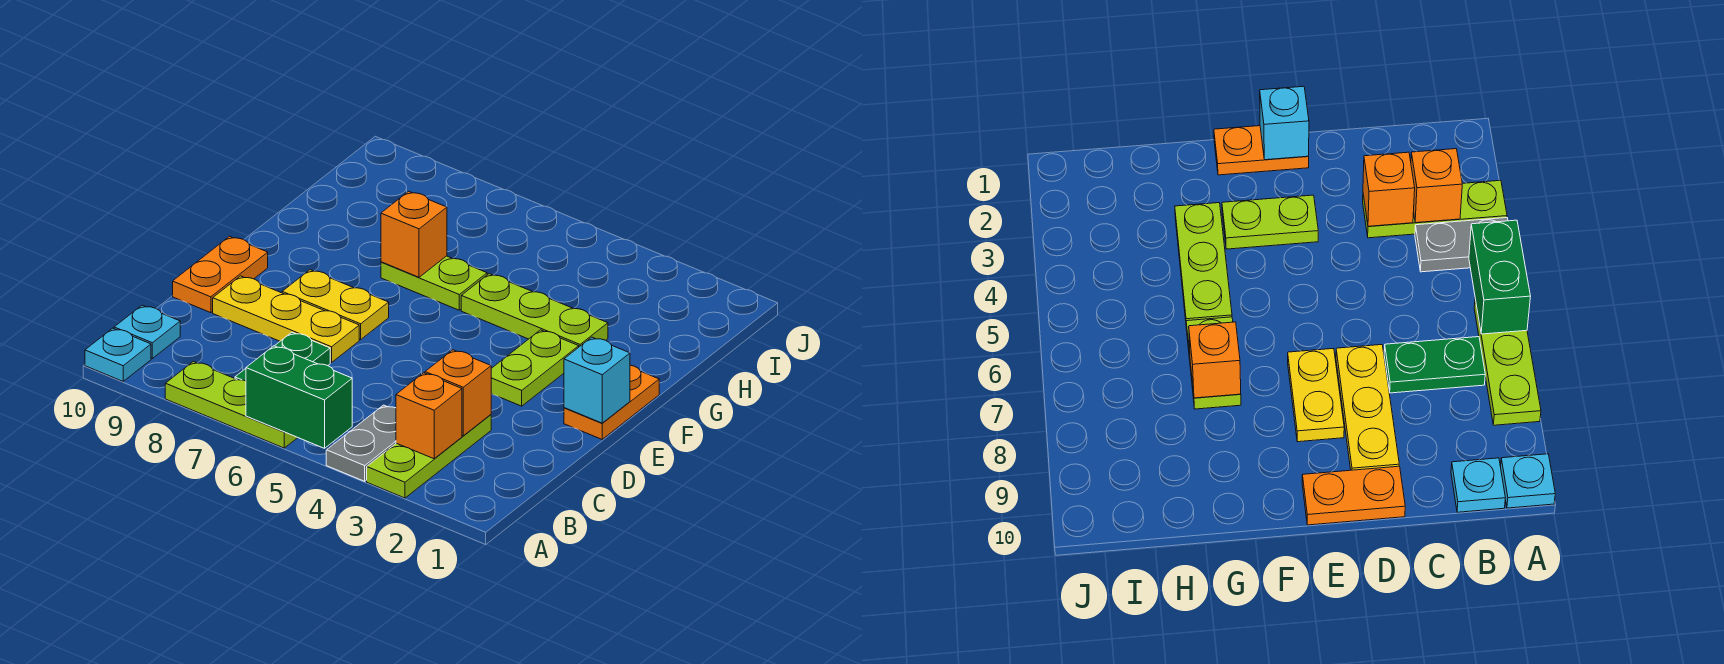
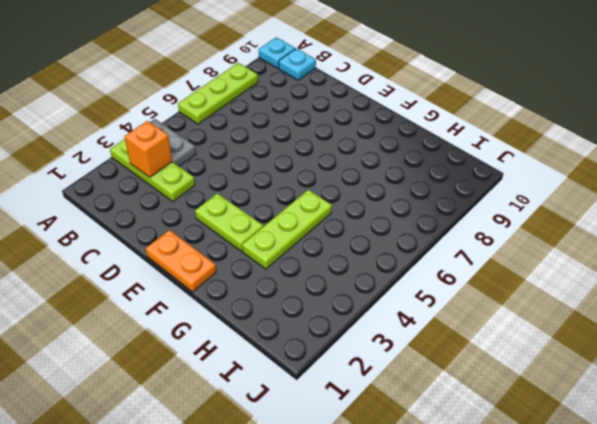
none -> green plate B7:C7 level 1
none -> yellow plate D7:D9 level 1
none -> orange plate D10:E10 level 1

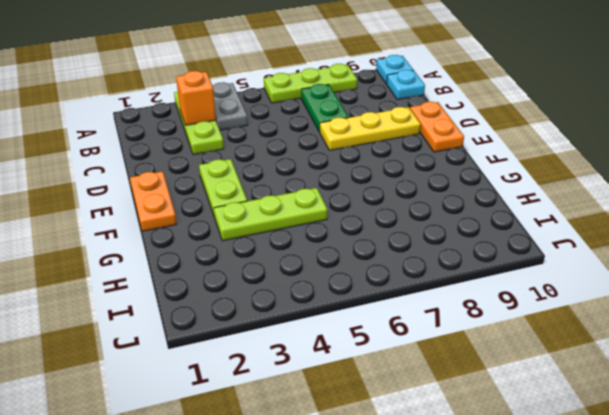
none -> yellow plate E7:E8 level 1
none -> lime plate G6:G7 level 1
none -> green brick A5:A6 level 2

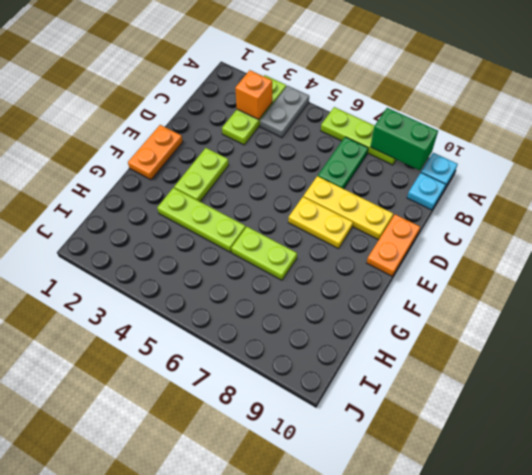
green brick A8:A9 level 2 -> green brick A5:A6 level 2
none -> orange brick C3 level 2
none -> cyan brick E1 level 2
none -> orange brick G7 level 2

